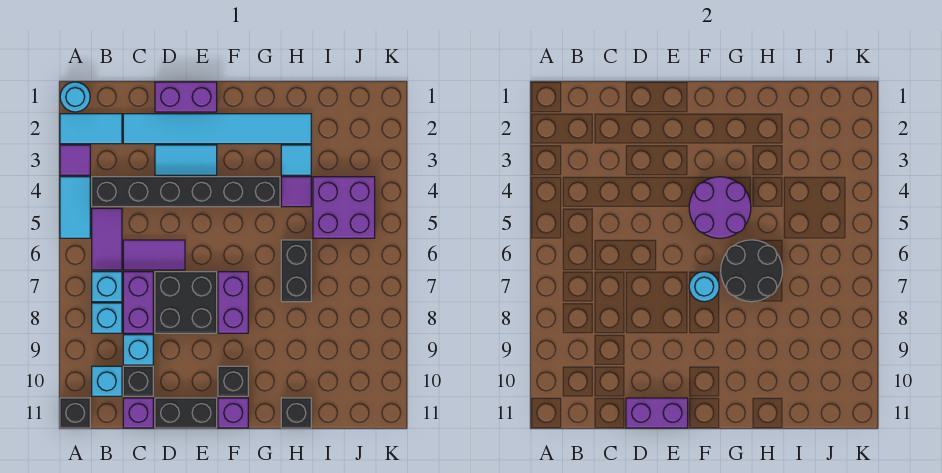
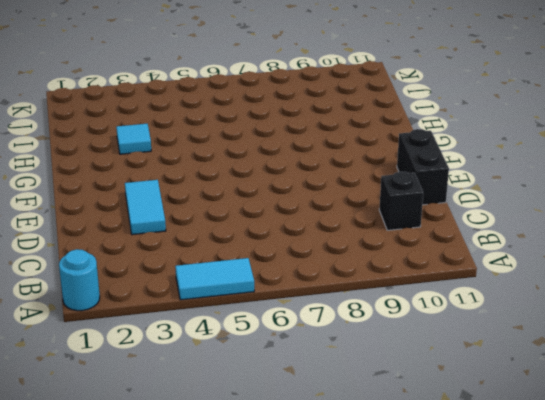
none -> cyan tile A2:B2 level 1
none -> purple tile A3 level 1
none -> black brick A11 level 1
none -> black brick B4:G4 level 1

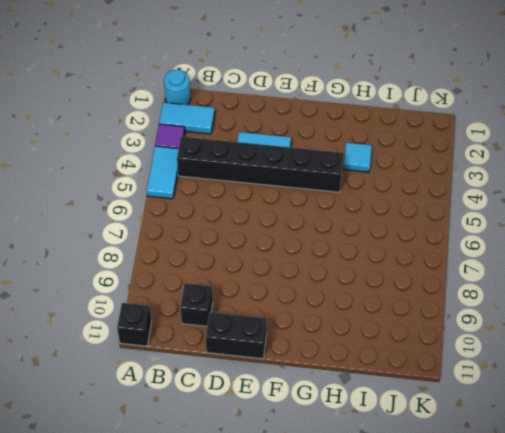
none -> purple tile B5:B6 level 1
none -> cyan brick B7 level 1
none -> cyan brick B8 level 1
none -> cyan brick B10 level 1

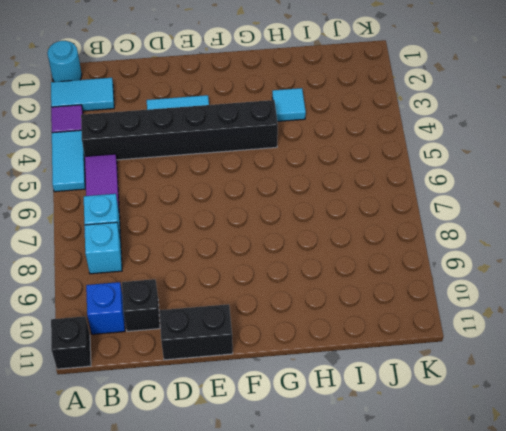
blue brick B10 level 1 -> cyan brick B10 level 1
none -> cyan tile C2:H2 level 1
none -> purple tile C6:D6 level 1
none -> purple brick C7:C8 level 1
none -> cyan brick C9 level 1

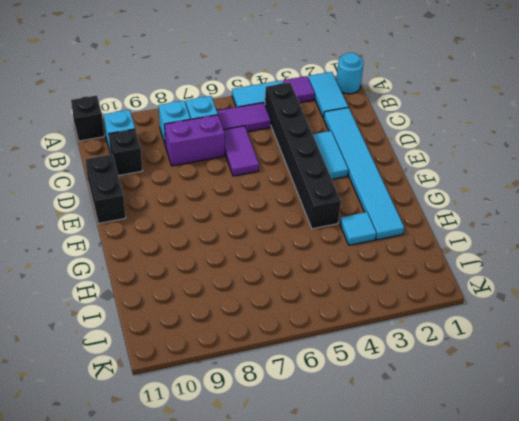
none -> cyan brick C9 level 1
none -> purple brick C11 level 1
none -> purple brick D1:E1 level 1
none -> black brick D7:E8 level 1

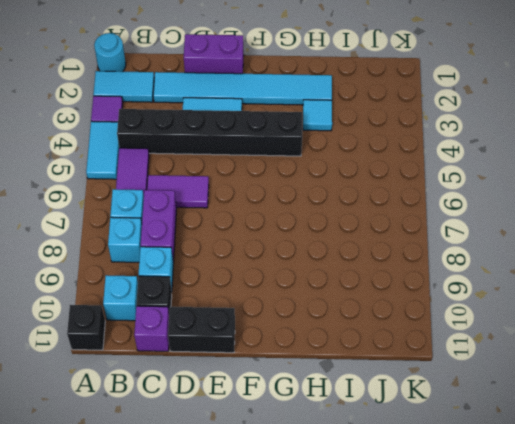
none -> black brick D7:E8 level 1
none -> purple brick F7:F8 level 1
none -> black brick F10 level 1
none -> purple brick F11 level 1

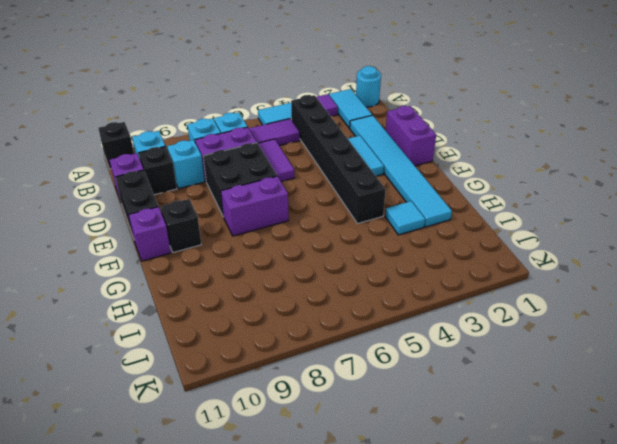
none -> purple tile H4 level 1
none -> black brick H6:H7 level 1
none -> black brick H11 level 1
none -> purple brick I4:J5 level 1

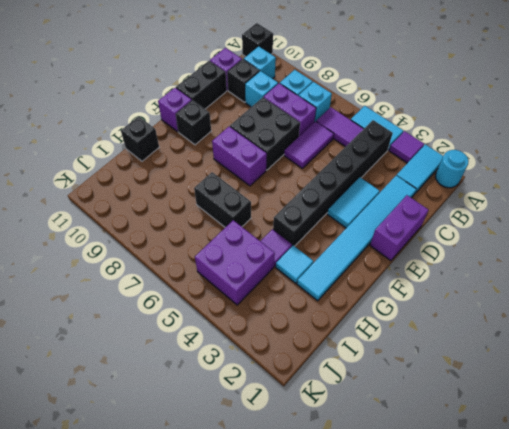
none -> purple brick D11:E11 level 2
none -> purple round brick F4:G5 level 2
none -> cyan round brick F7 level 2
none -> black round brick G6:H7 level 2

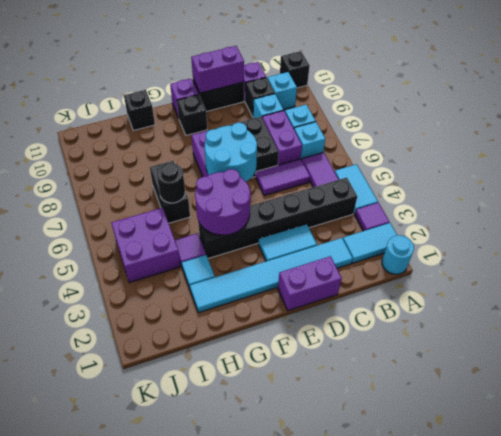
cyan round brick E6:F7 level 2 -> cyan round brick F7 level 2
black round brick H6 level 2 -> black round brick G6:H7 level 2

